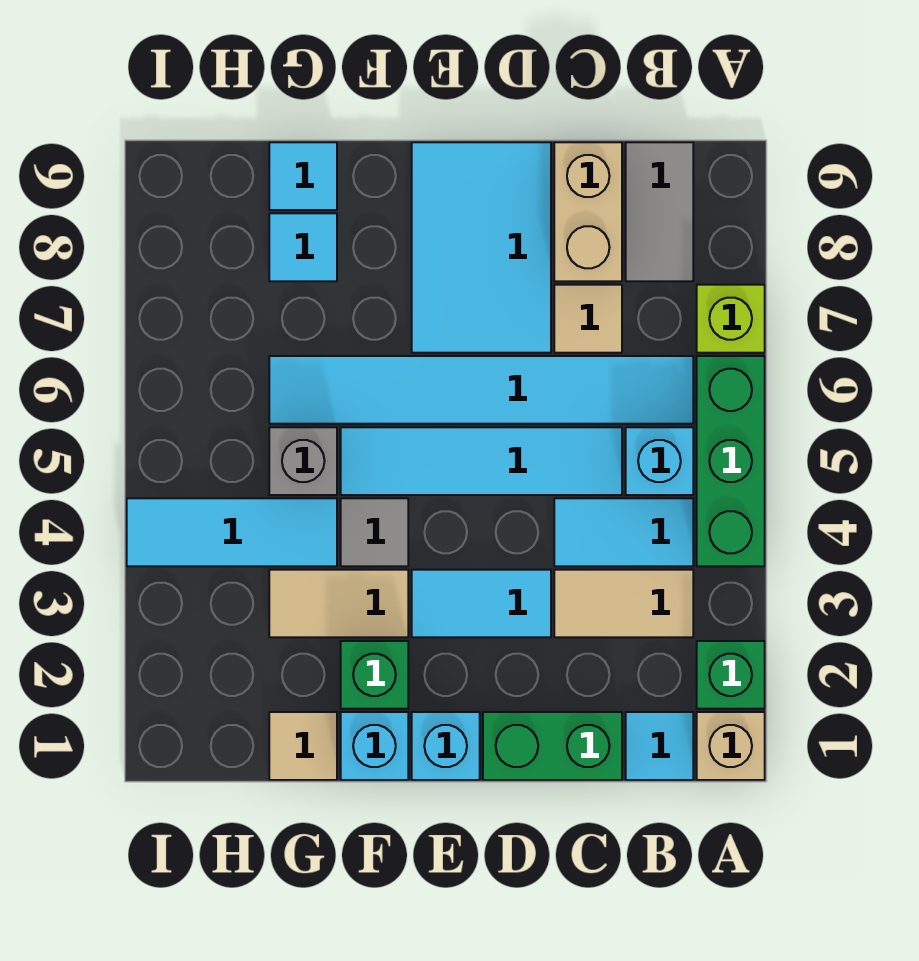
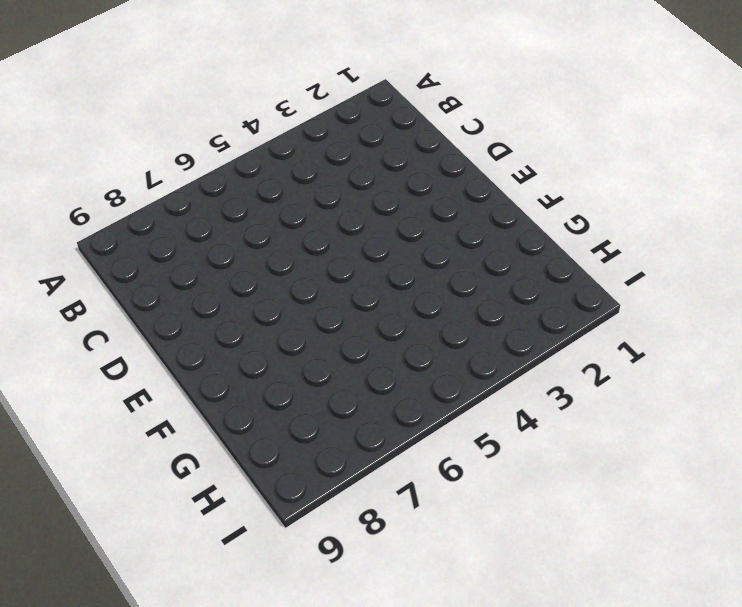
none -> tan brick A1 level 1
none -> green brick A2 level 1
none -> green brick A4:A6 level 1

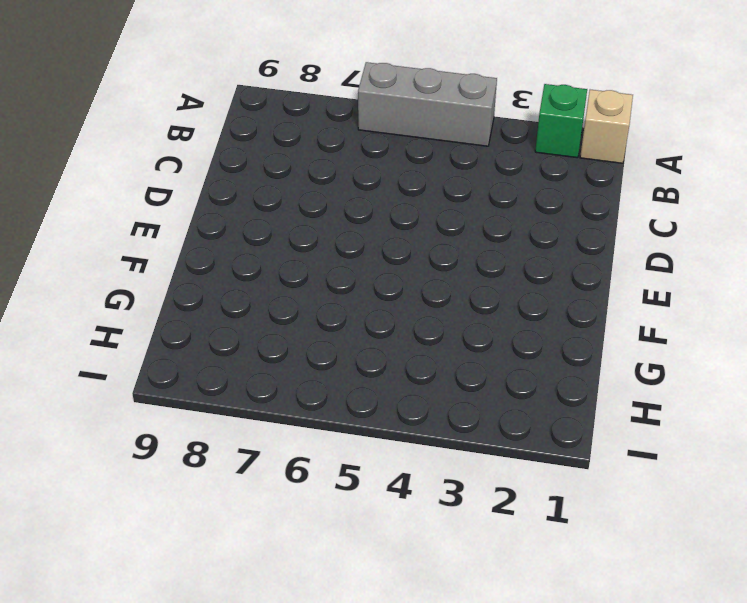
grey brick A4:A6 level 1 -> green brick A4:A6 level 1
none -> lime brick A7 level 1
none -> cyan tile B1 level 1
none -> tan tile B3:C3 level 1

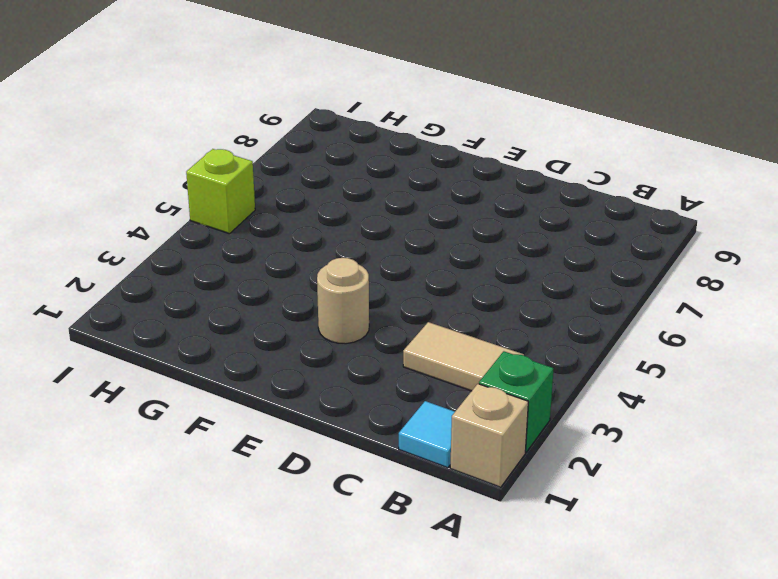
tan round brick E3 level 1 -> cyan tile D3:E3 level 1
lime brick I5 level 1 -> lime brick A7 level 1
none -> green brick A4:A6 level 1
none -> cyan tile B4:C4 level 1
none -> cyan brick B5 level 1

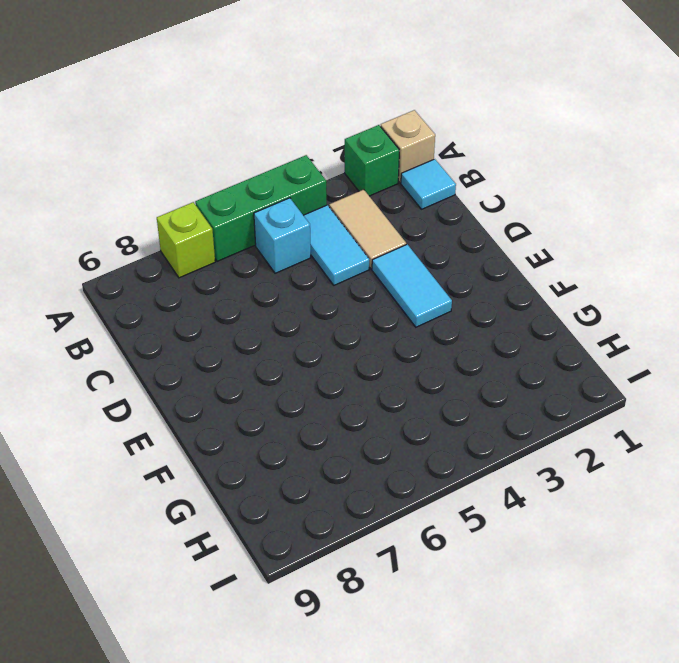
none -> cyan tile B6:G6 level 1
none -> grey tile B8:B9 level 1
none -> green brick C1:D1 level 1

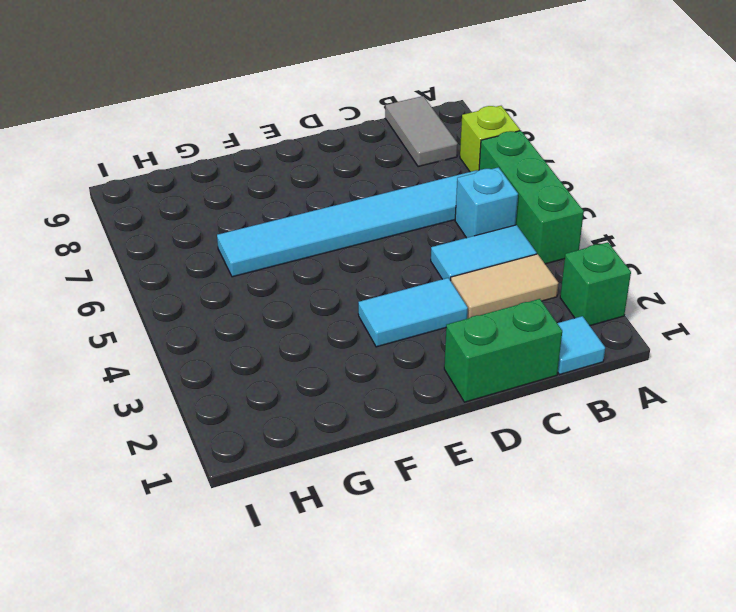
none -> tan brick A1 level 1
none -> cyan tile C5:F5 level 1
none -> tan tile C7 level 1

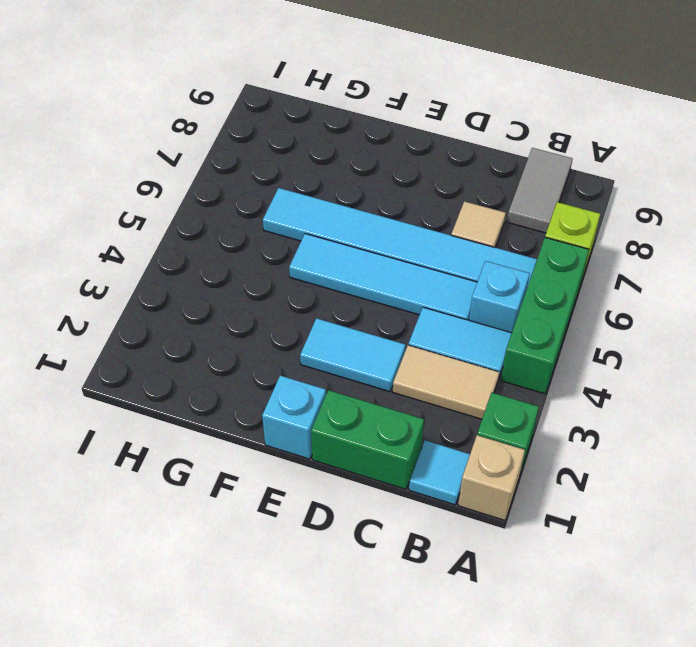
none -> tan brick C8:C9 level 1
none -> cyan tile D7:E9 level 1
none -> cyan brick F1 level 1

